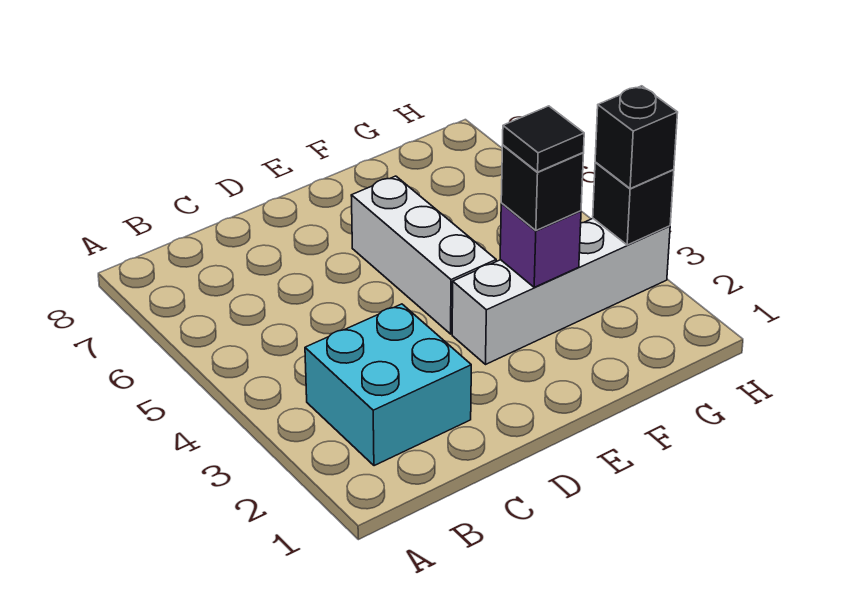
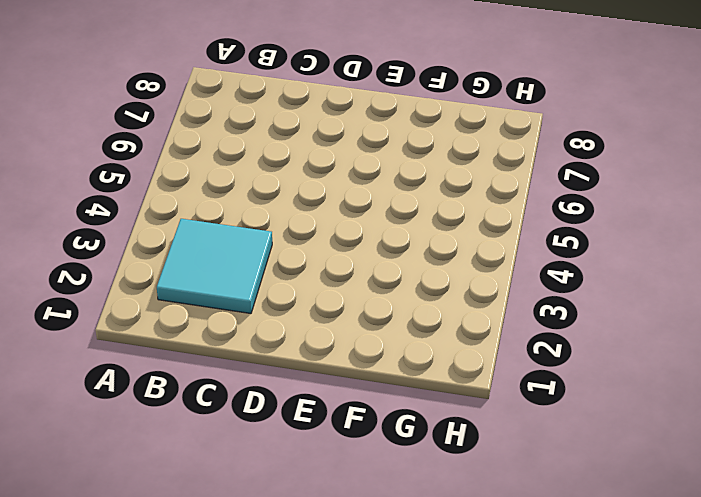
cyan tile B2:C3 level 1 -> cyan brick B2:C3 level 1
none -> white brick E3:H3 level 1
none -> white brick E4:E6 level 1

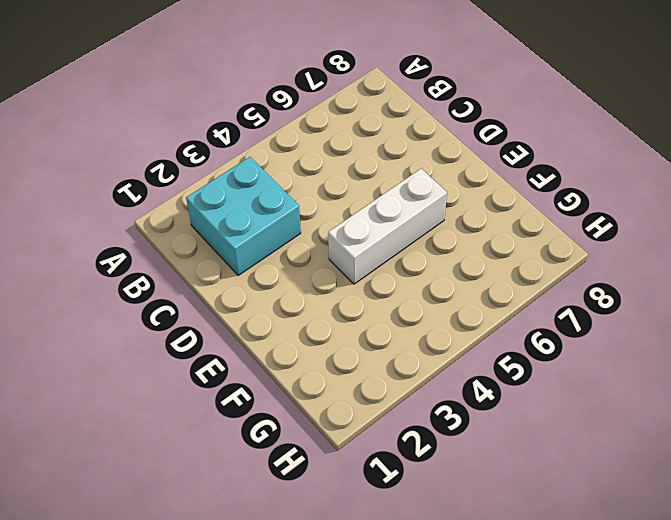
none -> white brick E3:H3 level 1
none -> purple brick F3 level 2

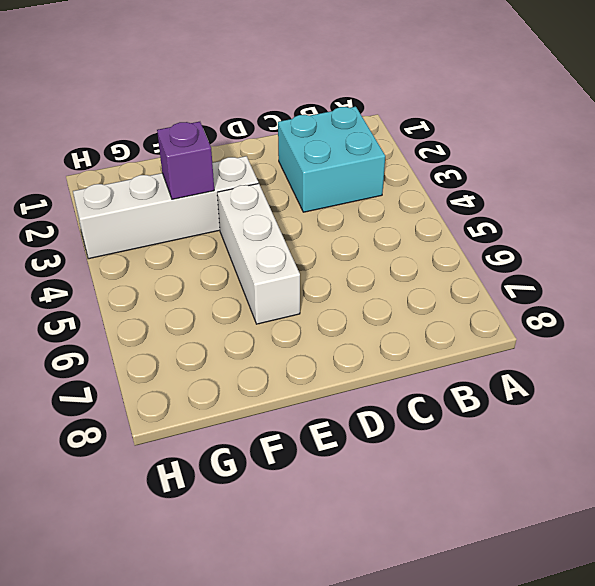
none -> black brick H3 level 2
none -> black brick F3 level 3

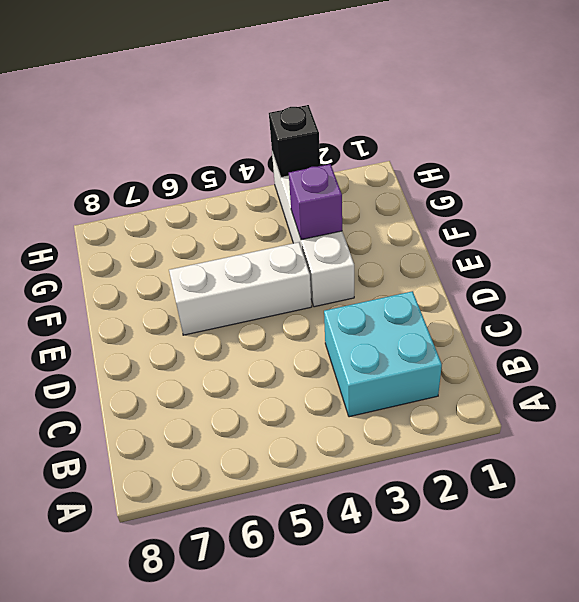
none -> black brick F3 level 3
none -> black brick H3 level 3

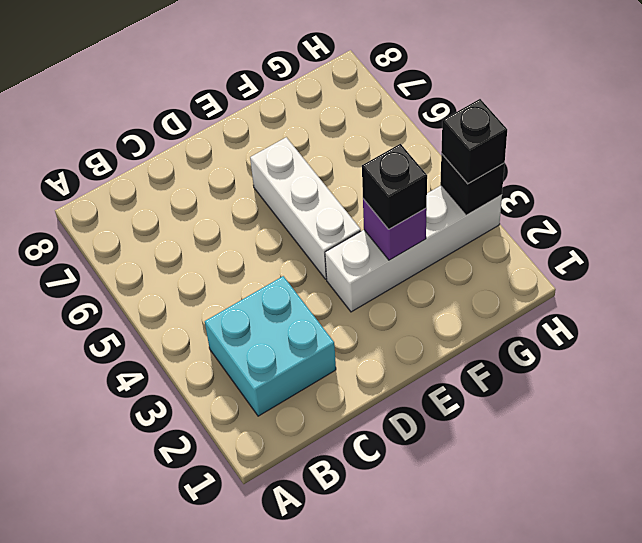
none -> black tile F3 level 4

